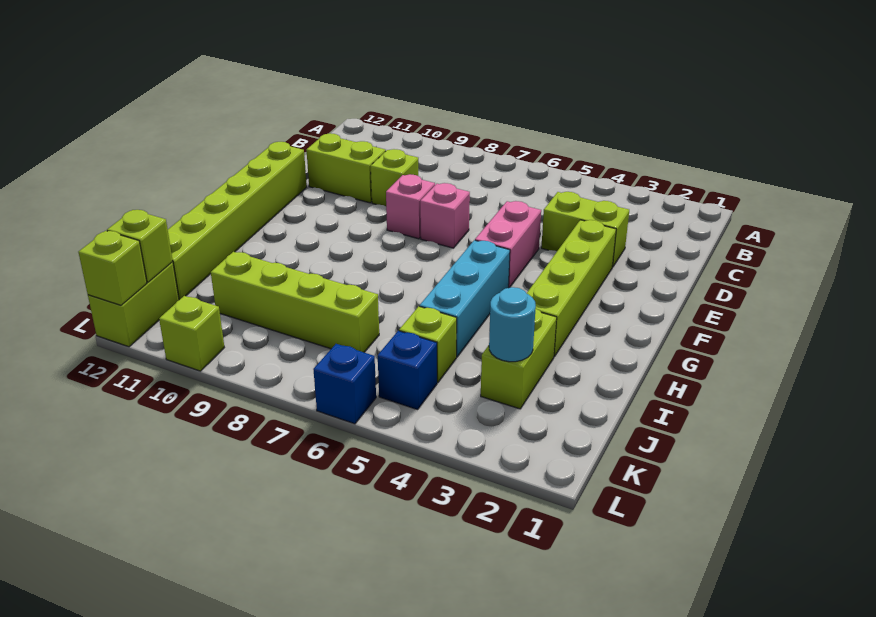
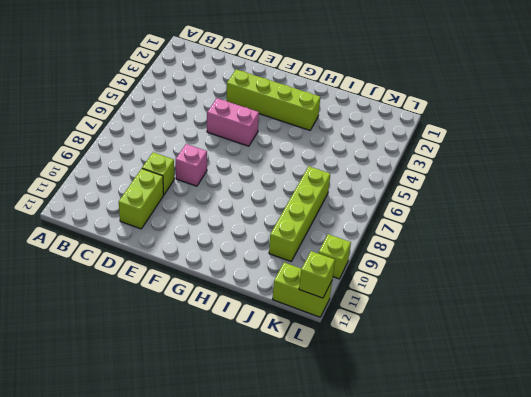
none -> lime brick D3:D4 level 1
none -> pink brick E7 level 1
none -> lime brick E12:J12 level 1

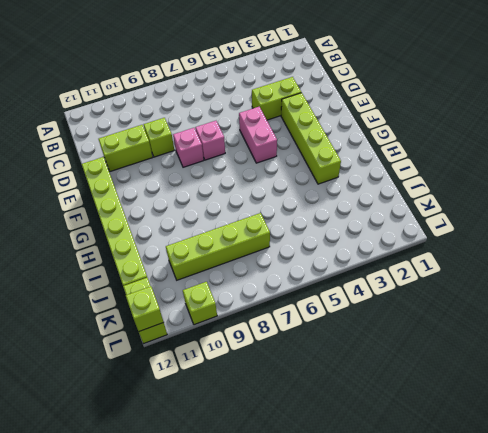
none -> cyan brick G5:I5 level 1
none -> lime brick I3:J3 level 1
none -> lime brick J5 level 1

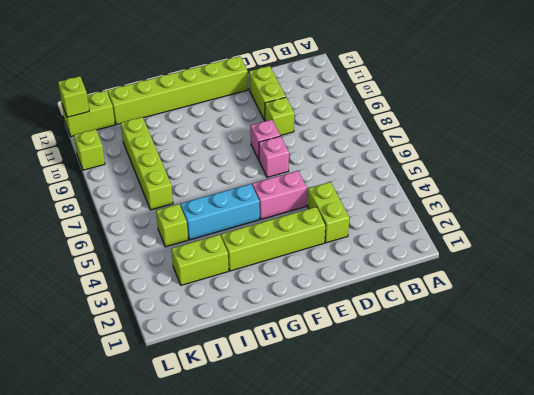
none -> blue brick K5 level 1
none -> blue brick L6 level 1
none -> cyan round brick J3 level 2

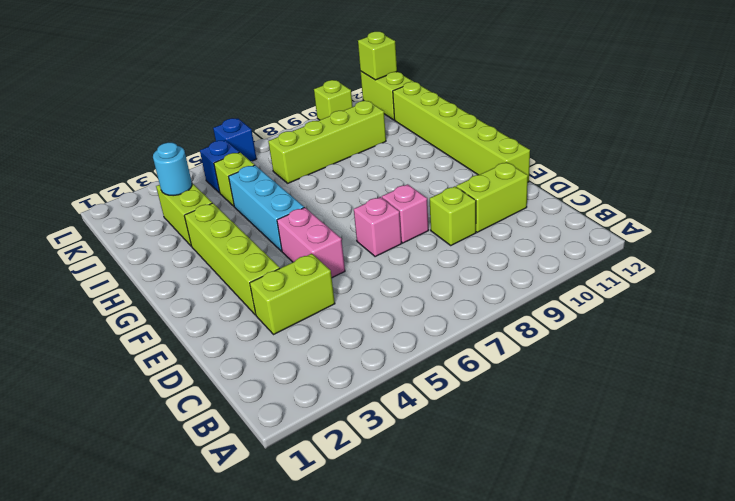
none -> lime brick K12 level 2

